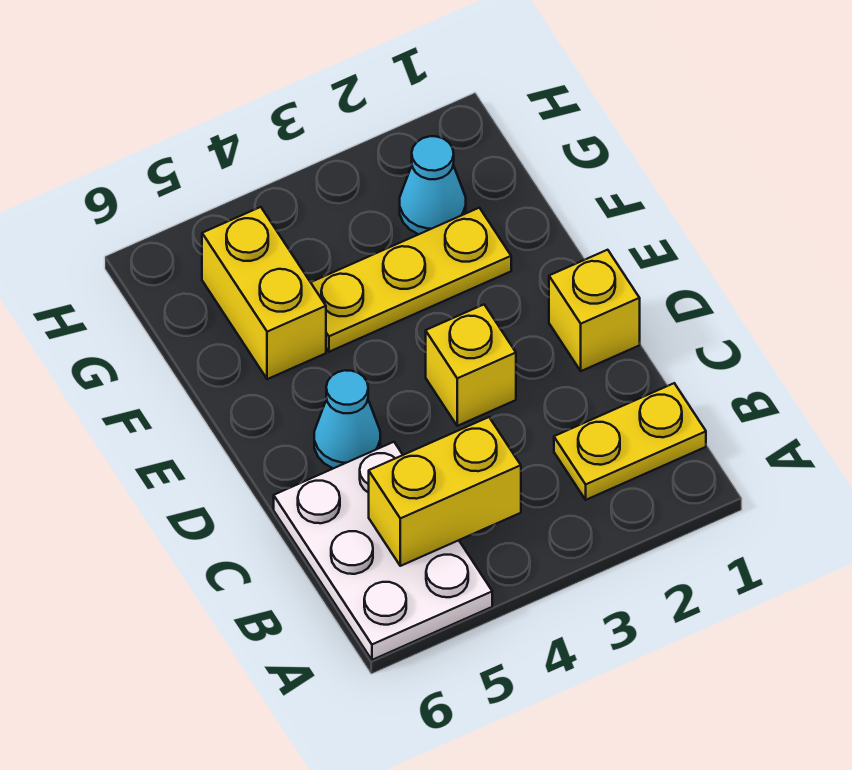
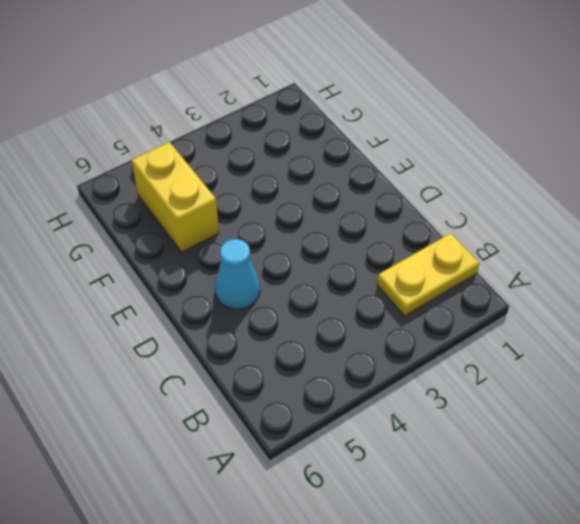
none -> white plate A5:C6 level 1
none -> yellow brick D1 level 1

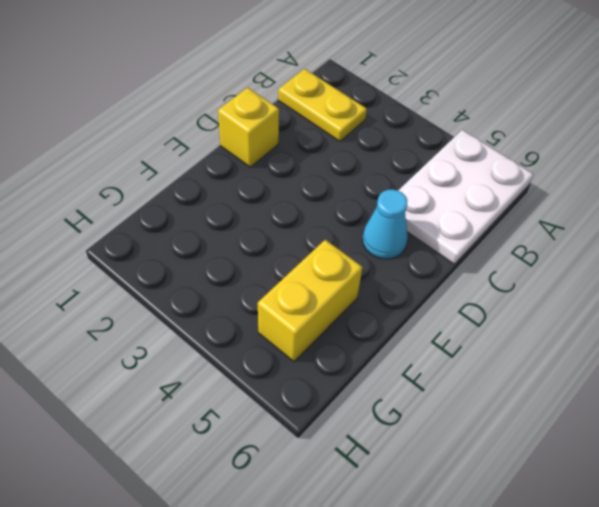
none -> yellow brick D3 level 1
none -> yellow plate F2:F4 level 1

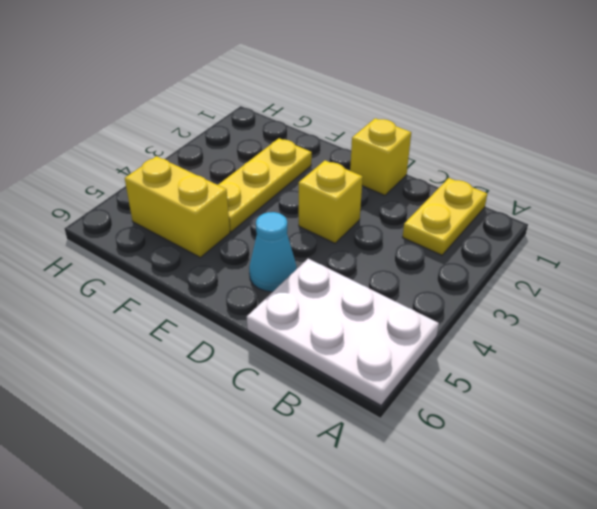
none -> cyan cone G2 level 1
none -> yellow brick B4:B5 level 2

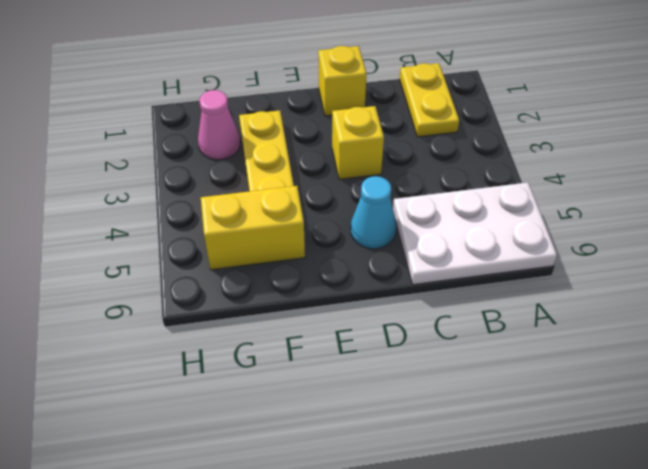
pink cone G2 level 1 -> cyan cone G2 level 1
none -> yellow brick B4:B5 level 2

